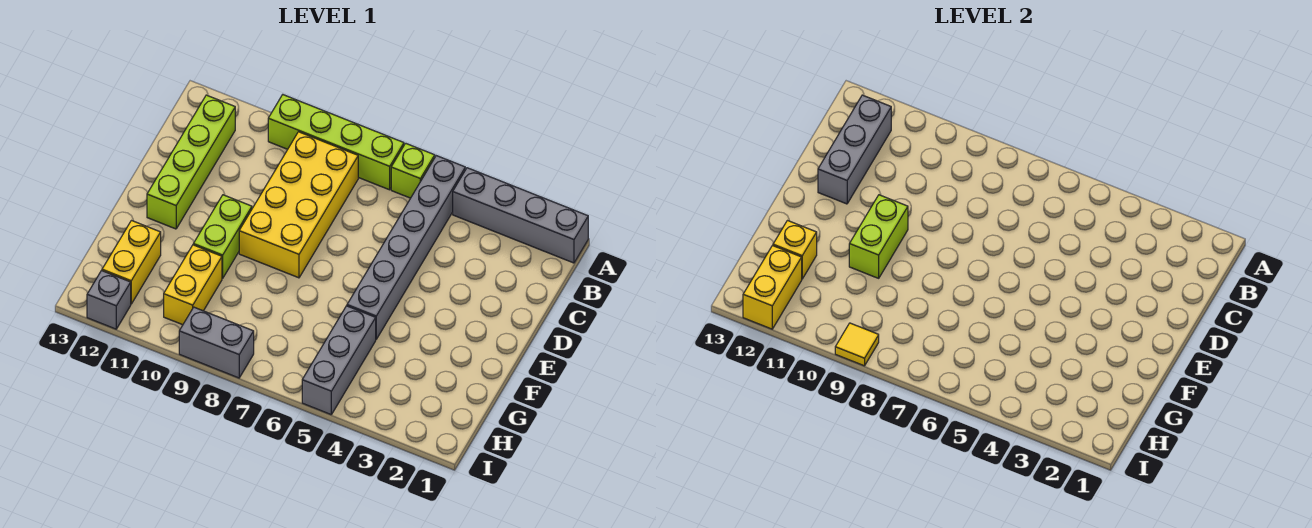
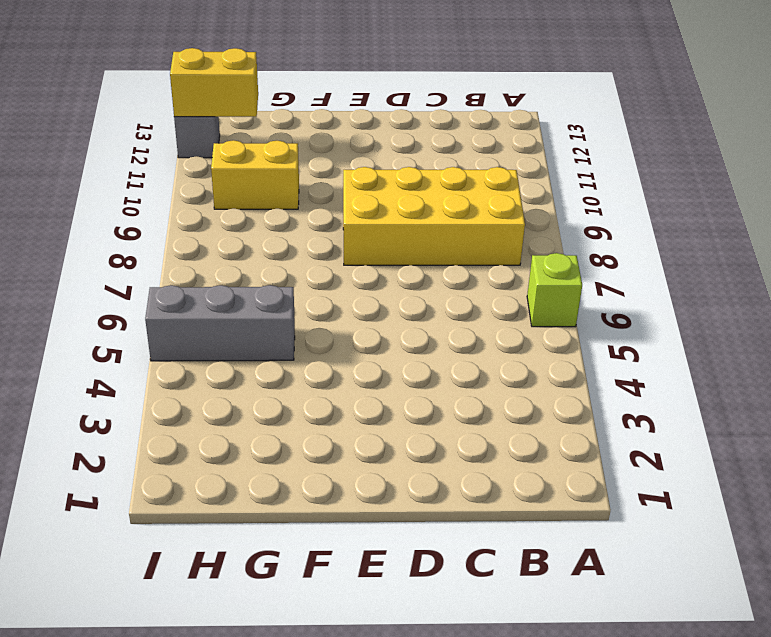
none -> grey brick A1:A4 level 1
none -> grey brick A5:F5 level 1
none -> lime brick A7:A10 level 1

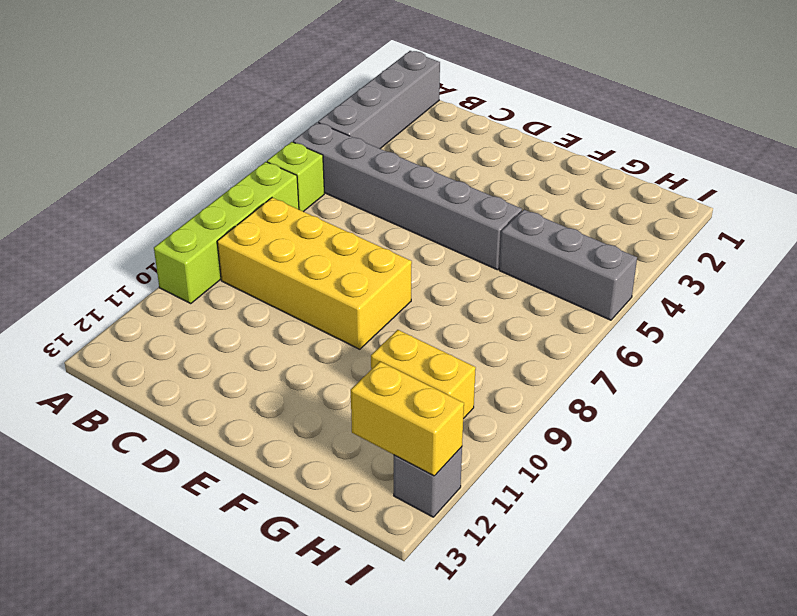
none -> lime brick B12:E12 level 1
none -> lime brick E10:F10 level 1
none -> yellow brick G12:H12 level 1

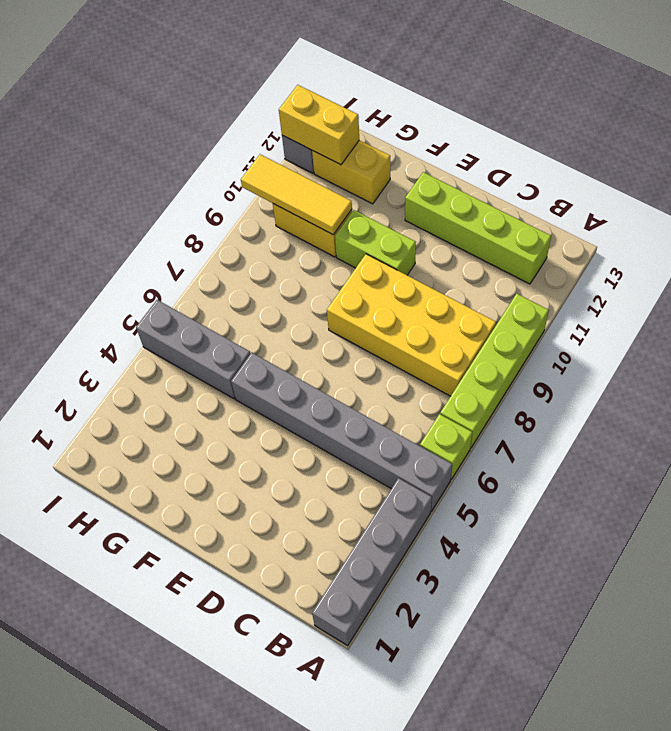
yellow tile G10:I10 level 2 -> none
none -> grey brick I8:I9 level 1
none -> grey brick B12:D12 level 2
none -> lime brick E10:F10 level 2

